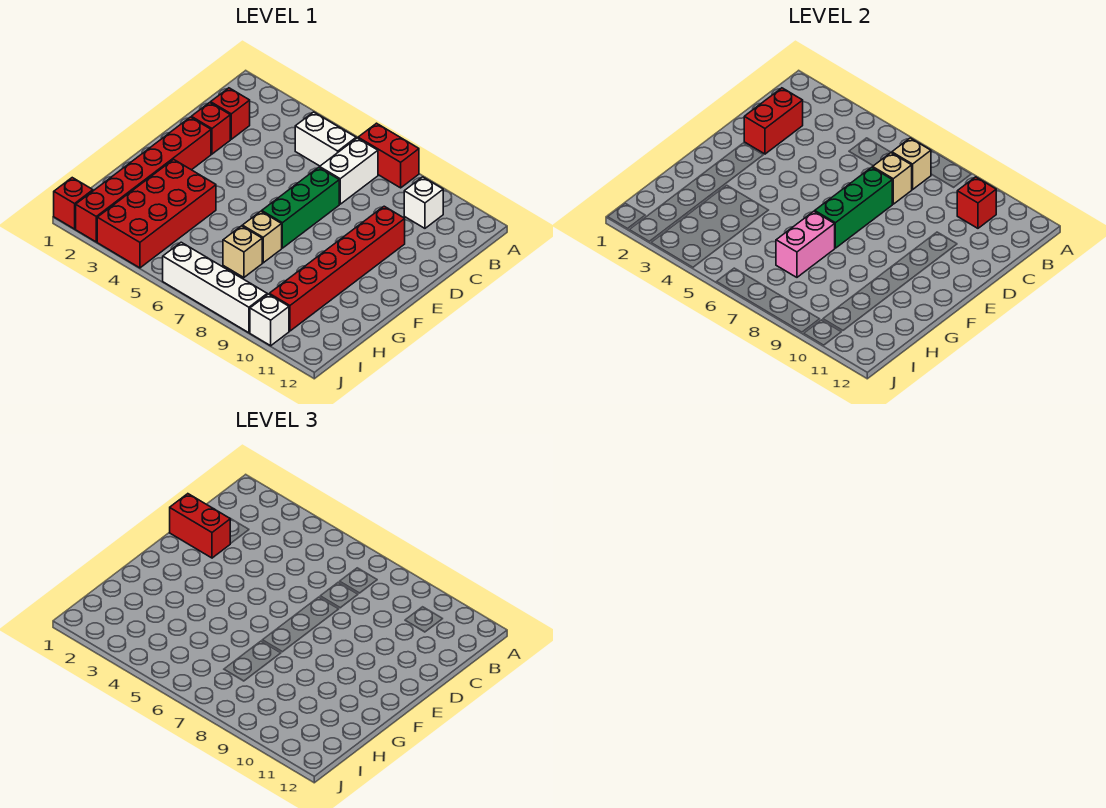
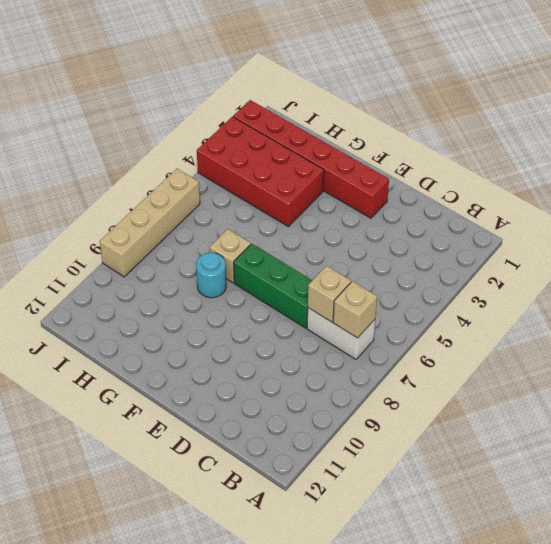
cyan round brick G8 level 1 -> none
tan brick J6:J9 level 1 -> white brick J6:J9 level 1
none -> red brick A7:A8 level 1
none -> white brick B5:B6 level 1
none -> white brick B10 level 1

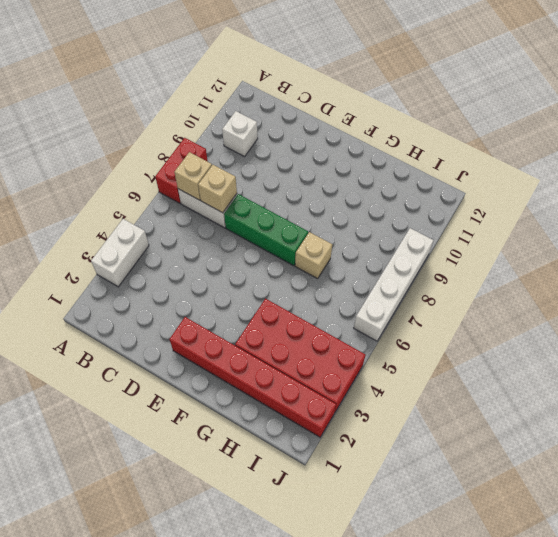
white brick A3:A4 level 1 -> white brick B5:B6 level 1
none -> red brick C2 level 1
none -> red brick D2 level 1
none -> red brick D10:I10 level 1

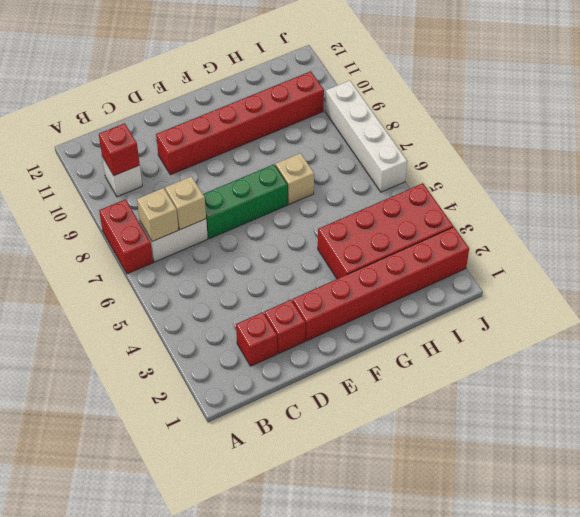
none -> white brick B5:B6 level 1
none -> tan brick H7 level 1
none -> red brick J1 level 1

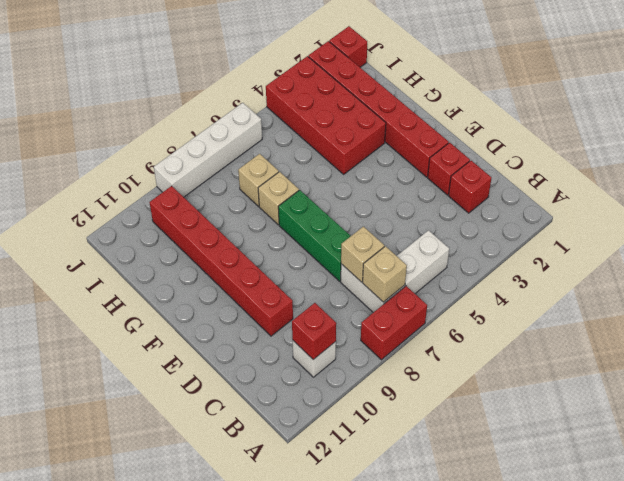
none -> white brick J10 level 1
none -> red brick C2:D2 level 2
none -> green brick D7:F7 level 2

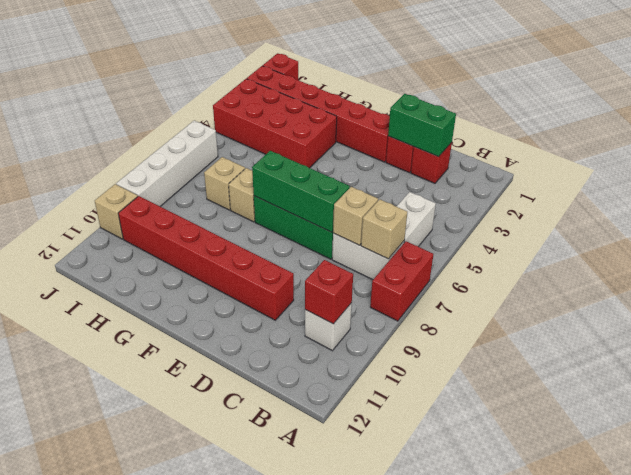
green brick C2:D2 level 2 -> red brick C2:D2 level 2
tan brick J10 level 1 -> white brick J10 level 1
none -> pink brick G7:H7 level 2
none -> red brick D1:D2 level 3

